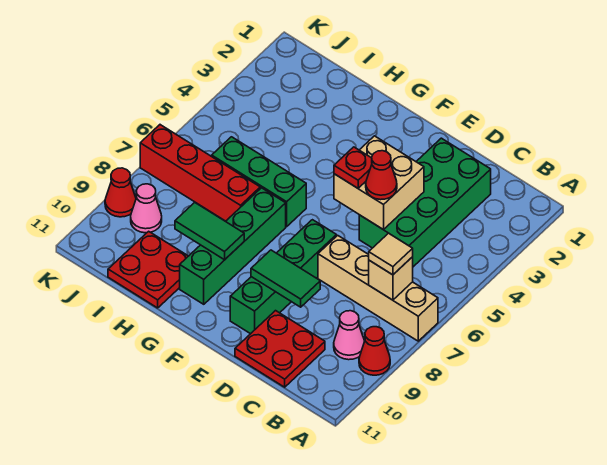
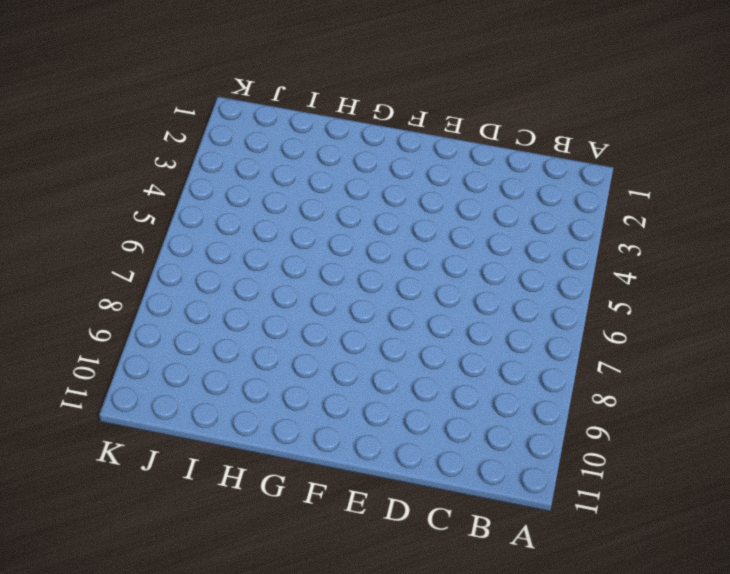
none -> tan brick A7:D7 level 1
none -> red cone A9 level 1
none -> pink cone B9 level 1

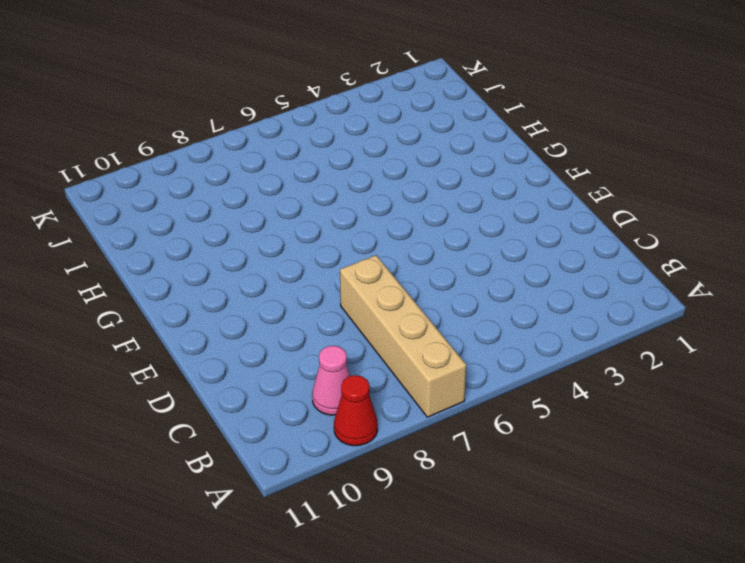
none -> green brick C2:D5 level 1
none -> red plate C10:D11 level 1
none -> green brick E7:E10 level 1

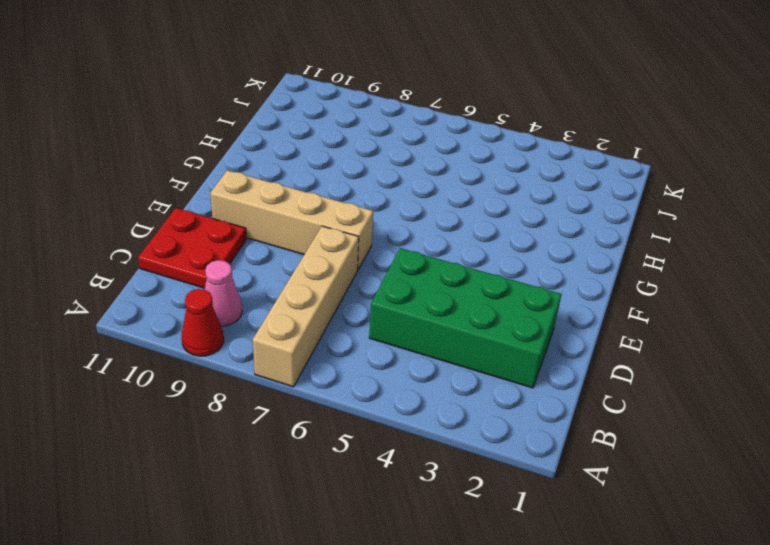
tan brick E7:E10 level 1 -> green brick E7:E10 level 1
none -> green brick G6:I6 level 1
none -> green brick G7:G10 level 1
none -> red brick H7:K7 level 1

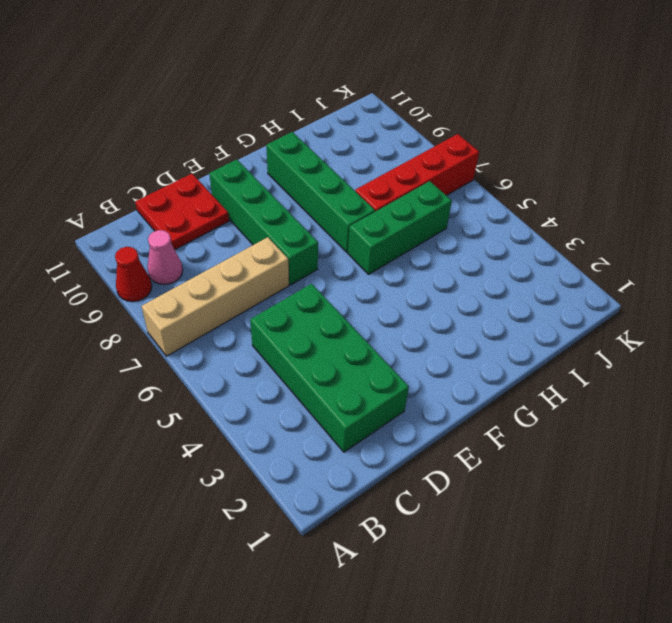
none -> red plate H10:I11 level 1
none -> pink cone J9 level 1
none -> red cone K9 level 1

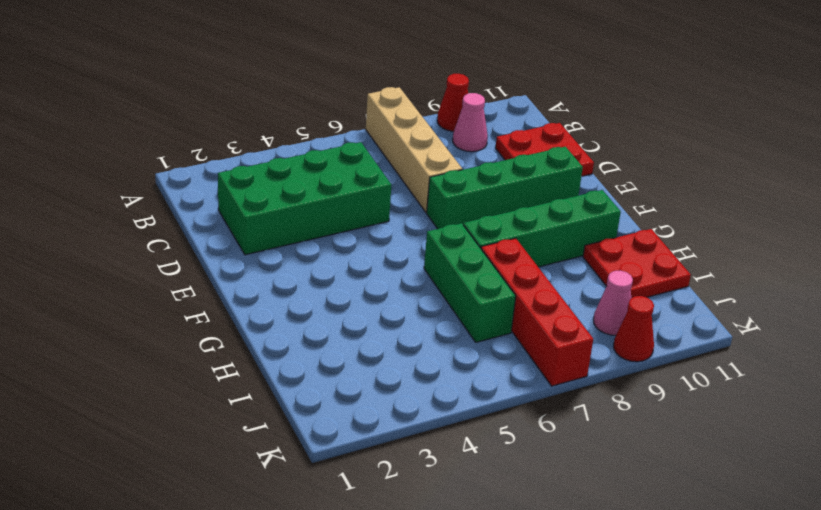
none -> tan brick B7 level 2
none -> tan brick D4:E5 level 2
none -> green tile D9:E9 level 2

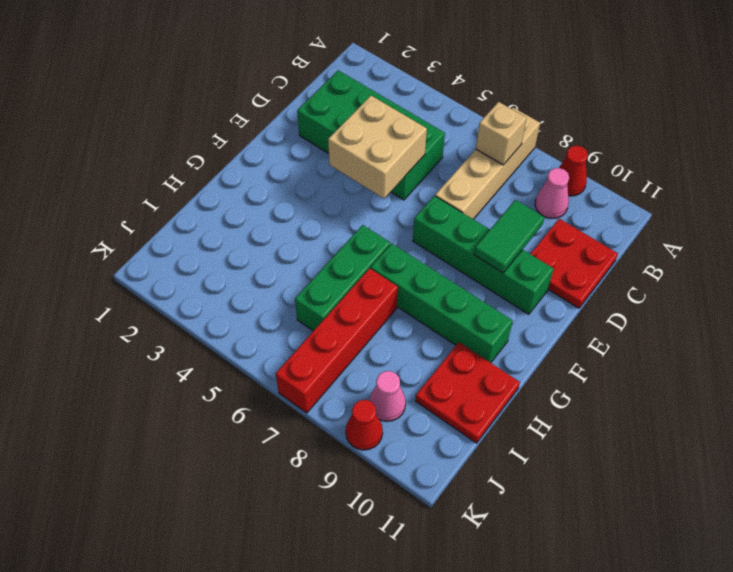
none -> green tile G9:H9 level 2
none -> tan tile B7 level 3
none -> red cone D5 level 3

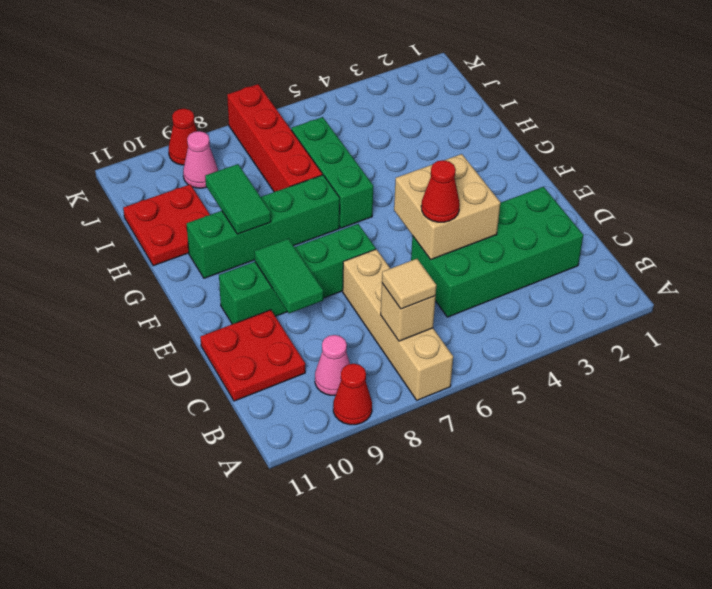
none -> red plate E5 level 3

